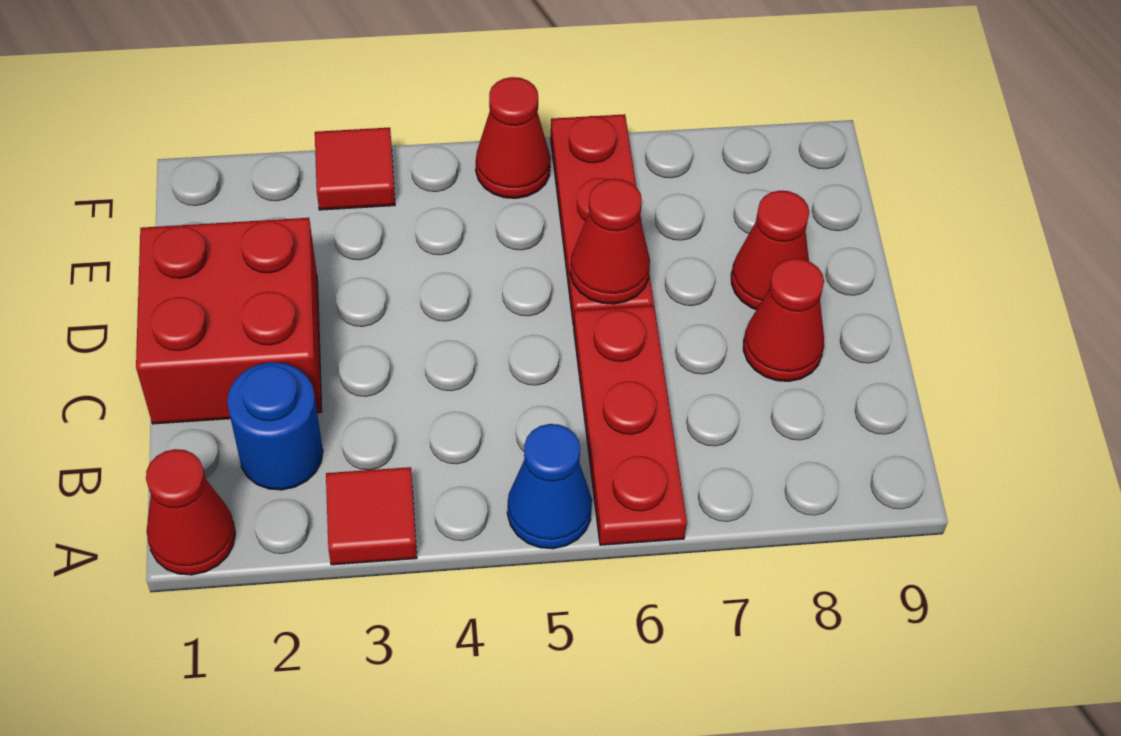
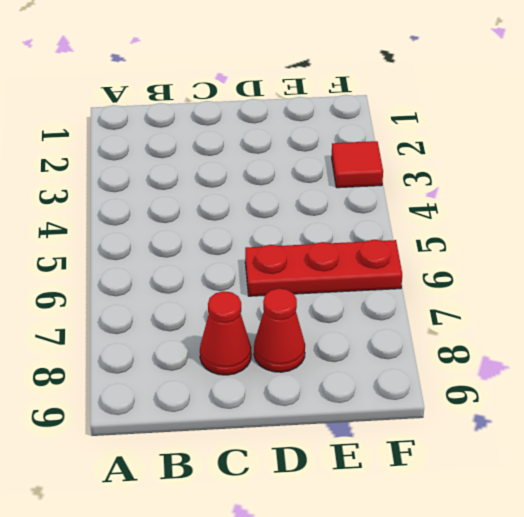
none -> red cone A1 level 1
none -> red tile A3 level 1
none -> blue cone A5 level 1

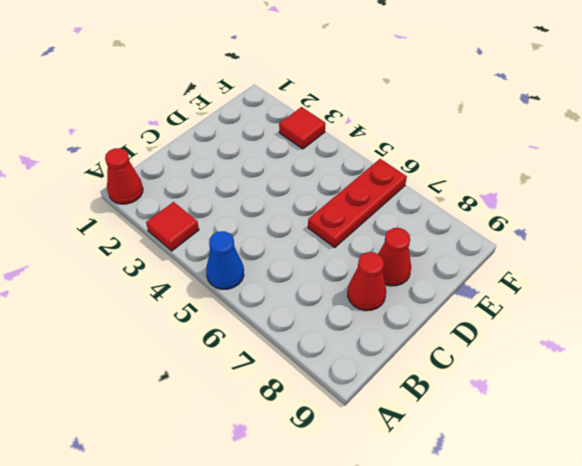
none -> red plate A6:C6 level 1
none -> blue round brick B2 level 1
none -> red brick C1:D2 level 1

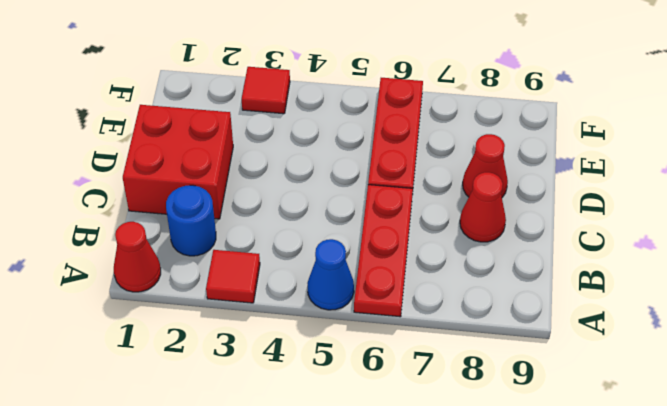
none -> red cone F5 level 1
none -> red cone D6 level 2

